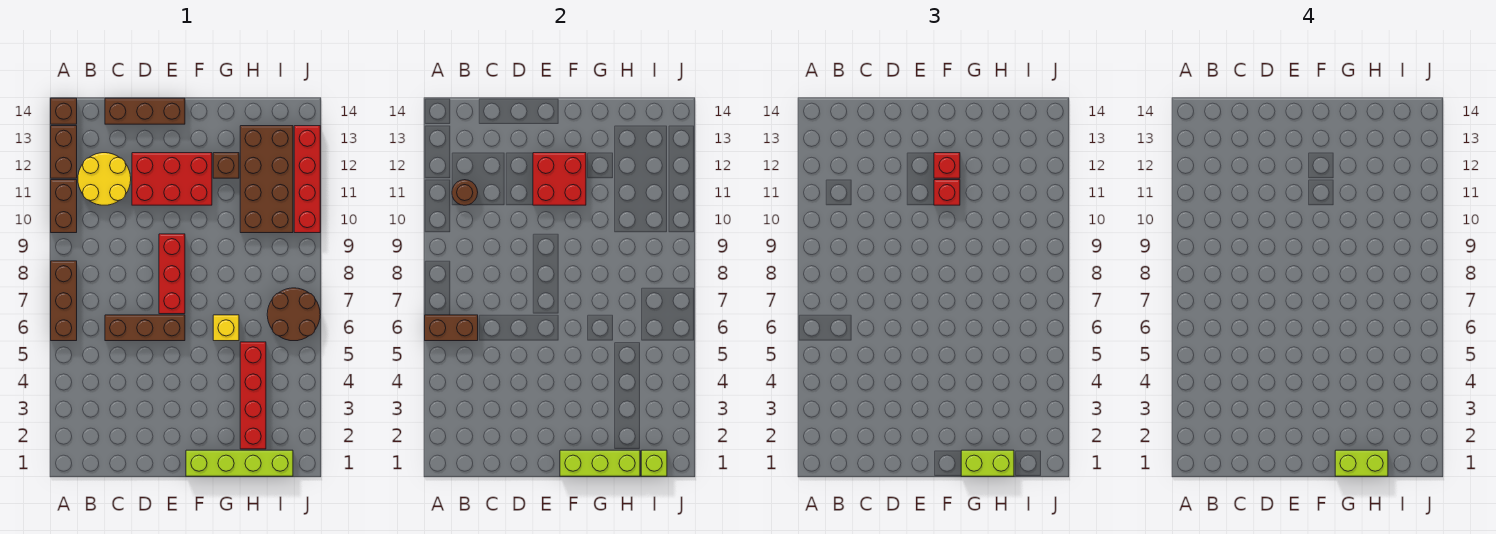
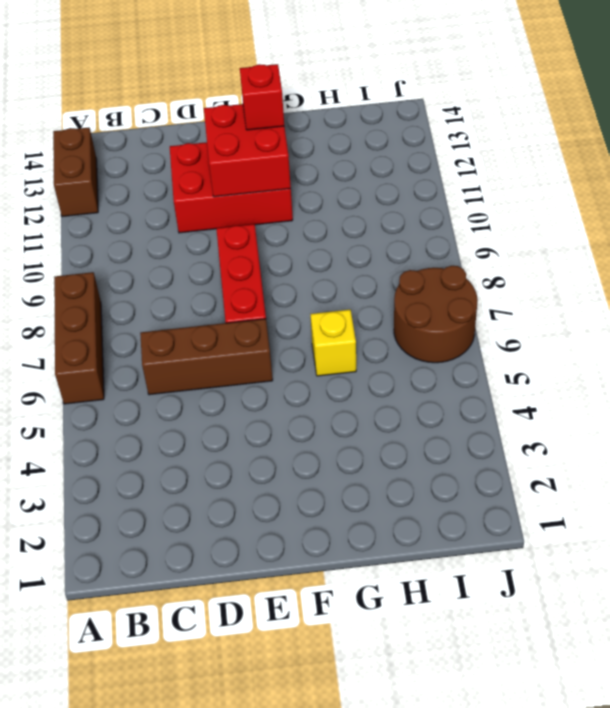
none -> brown brick A10:A11 level 1
none -> brown brick A14 level 1
none -> yellow round brick B11:C12 level 1

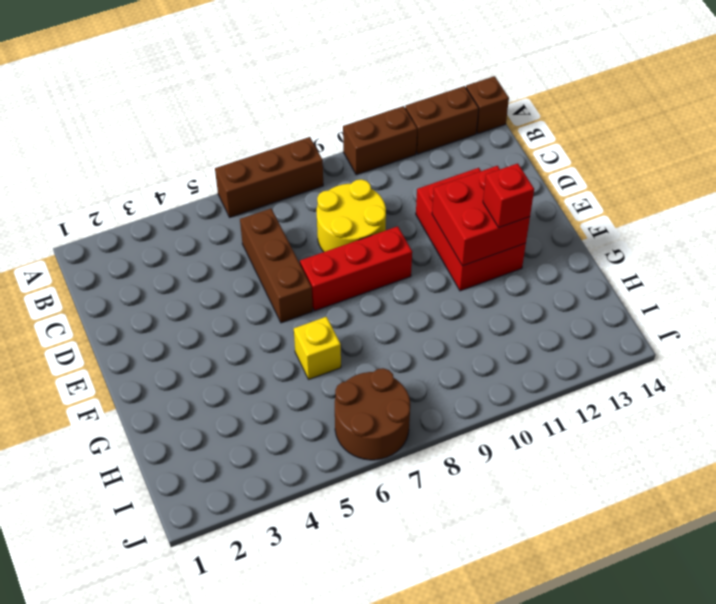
yellow round brick C8:D9 level 1 -> yellow round brick B11:C12 level 1
none -> brown brick C14:E14 level 1
none -> lime brick F1:I1 level 1
none -> brown brick G12 level 1

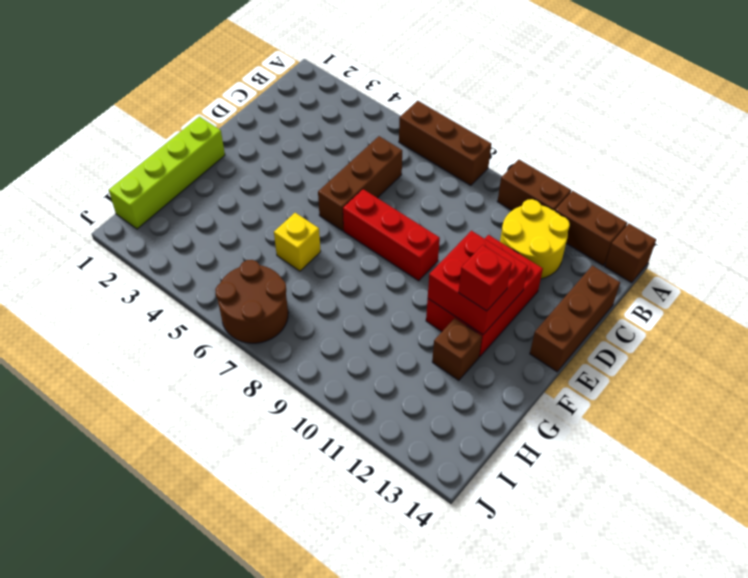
none -> red brick H2:H5 level 1
none -> brown brick H10:I13 level 1
none -> red brick J10:J13 level 1

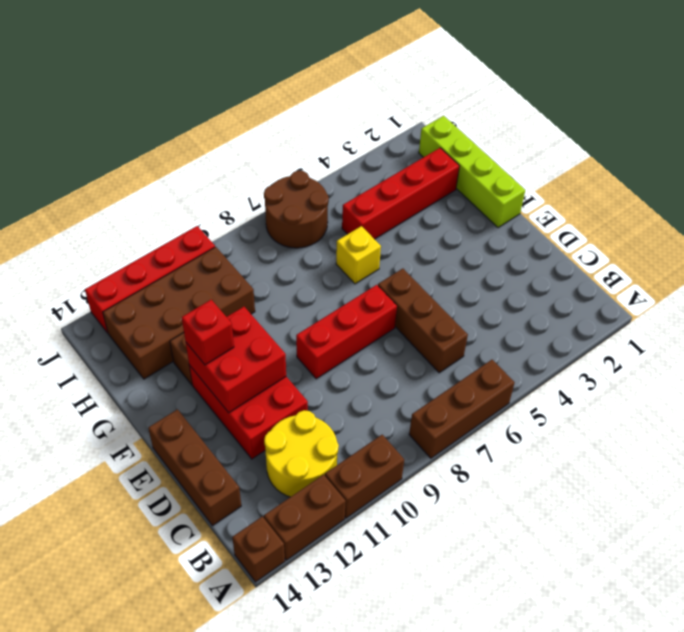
none -> brown brick A6:B6 level 2
none -> brown round brick B11 level 2
none -> lime brick F1:H1 level 2

